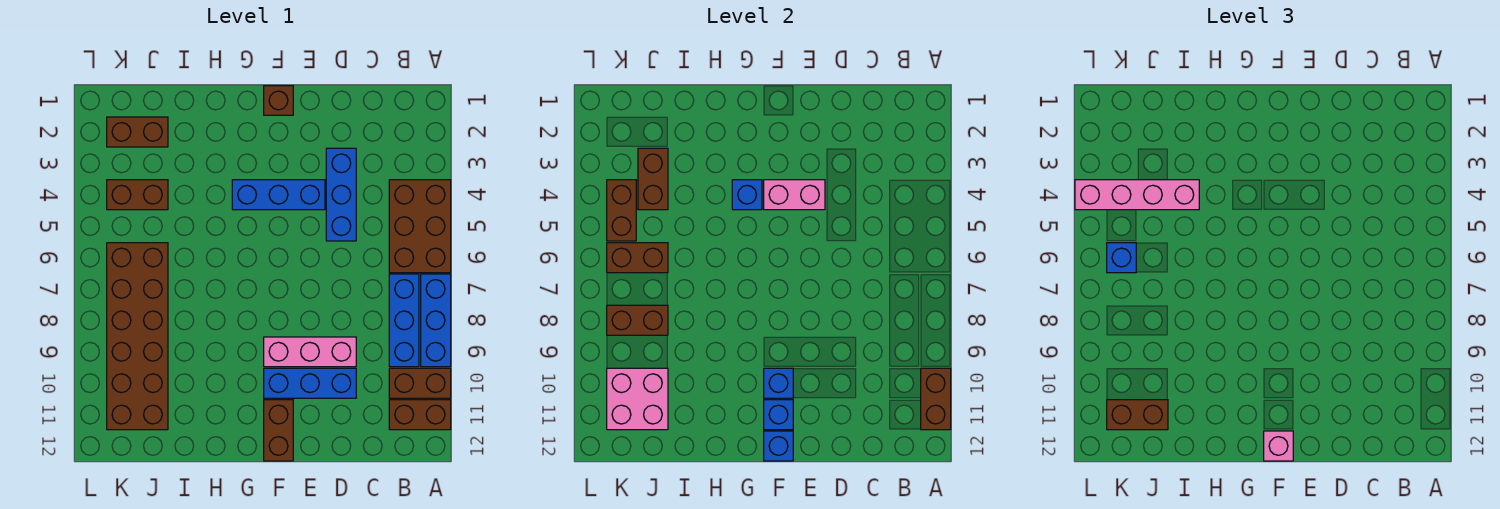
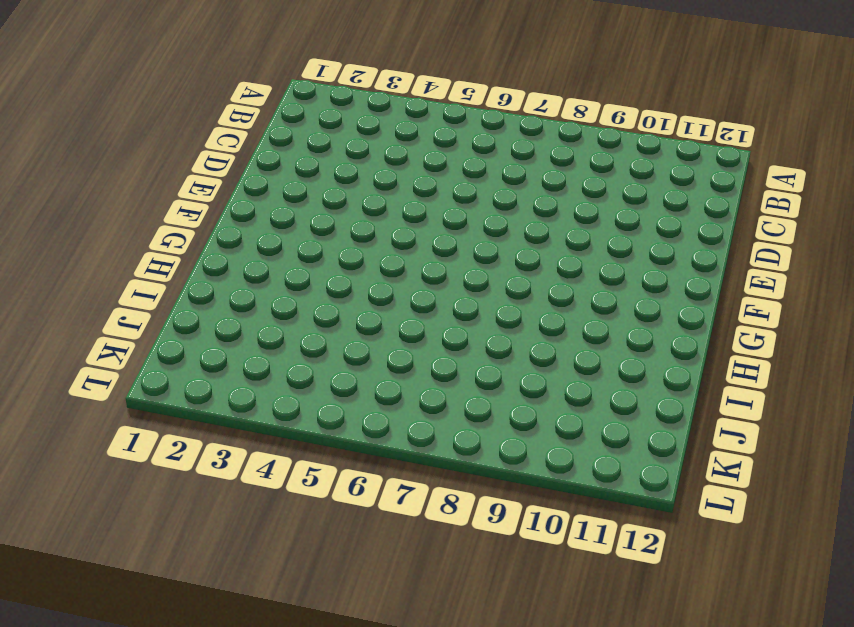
none -> brown brick A4:B6 level 1
none -> blue brick A7:A9 level 1
none -> brown brick A10:B10 level 1

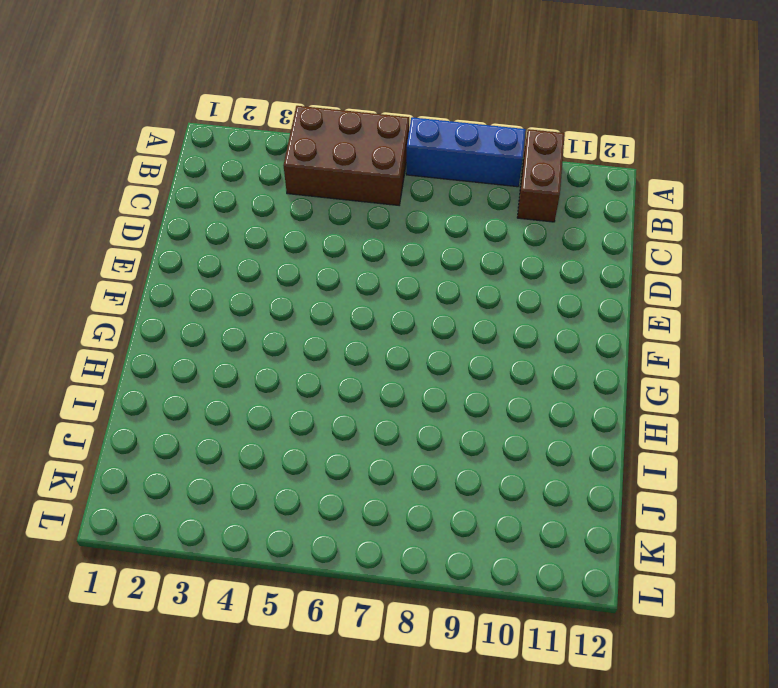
none -> brown brick A11:B11 level 1
none -> blue brick B7:B9 level 1
none -> blue brick D3:D5 level 1

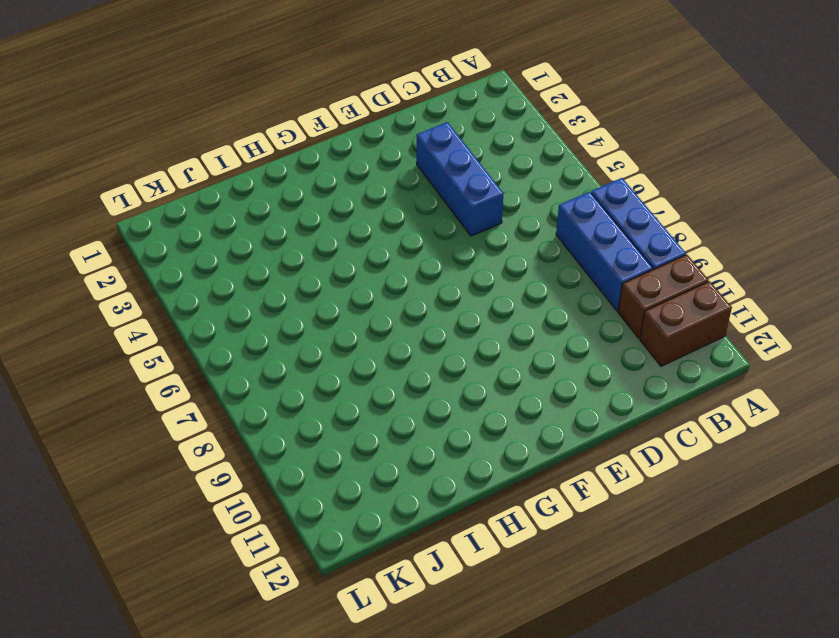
none -> brown brick A4:B6 level 1
none -> pink brick D9:F9 level 1
none -> blue brick D10:F10 level 1

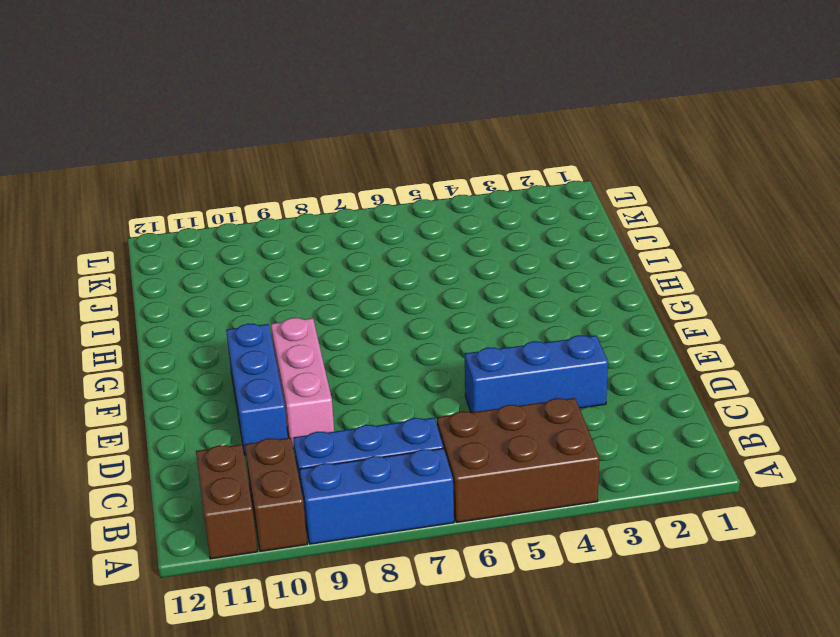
none -> blue brick E4:G4 level 1
none -> brown brick F1 level 1
none -> brown brick F11:F12 level 1

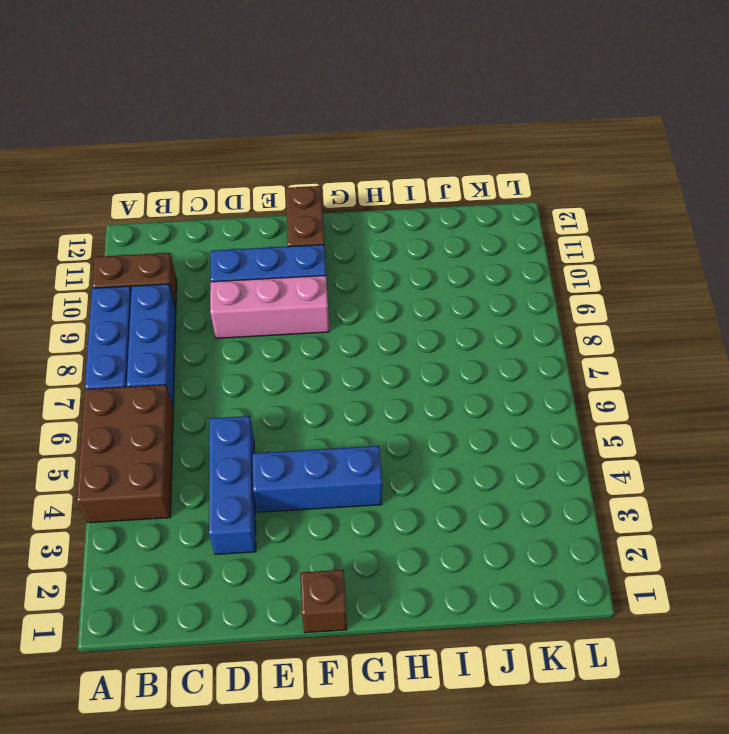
none -> brown brick A11:B11 level 1
none -> brown brick J2:K2 level 1
none -> brown brick J4:K4 level 1

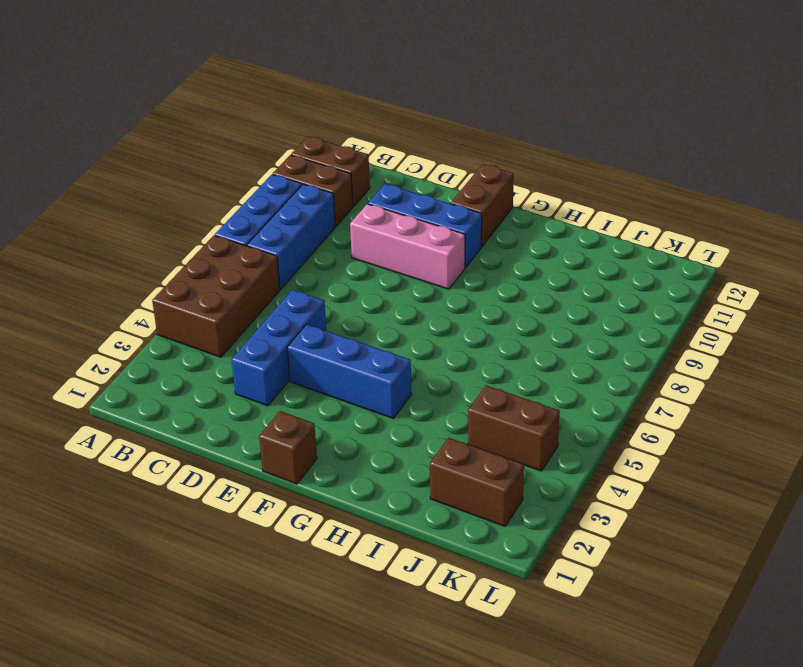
none -> brown brick J6:K11 level 1
none -> brown brick A10:A11 level 2
none -> pink brick E4:F4 level 2

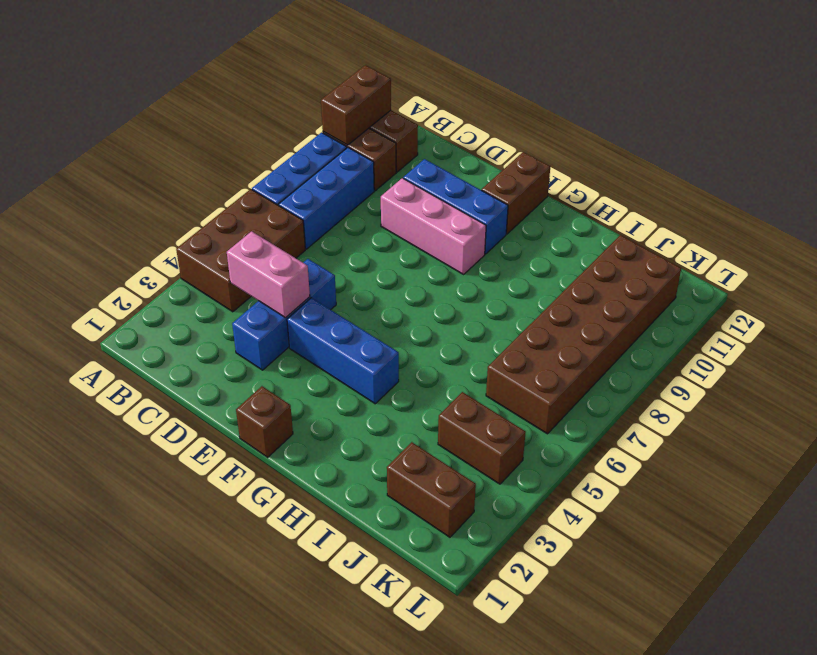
pink brick C4:D4 level 2 -> pink brick E4:F4 level 2
none -> blue brick F10 level 2
none -> blue brick F11 level 2
none -> blue brick F12 level 2

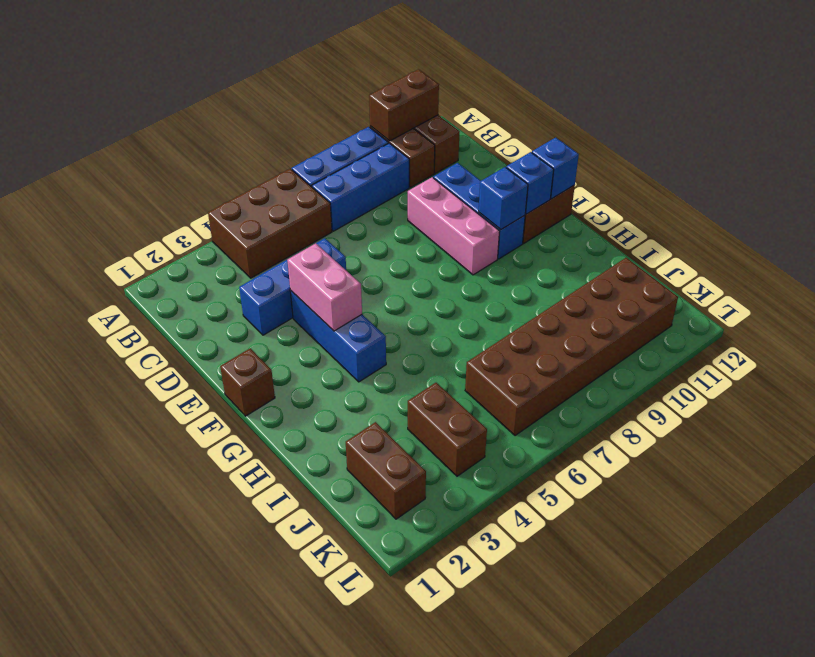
none -> blue brick G4 level 2
none -> brown brick J3:J4 level 2
none -> brown brick J6:K6 level 2

